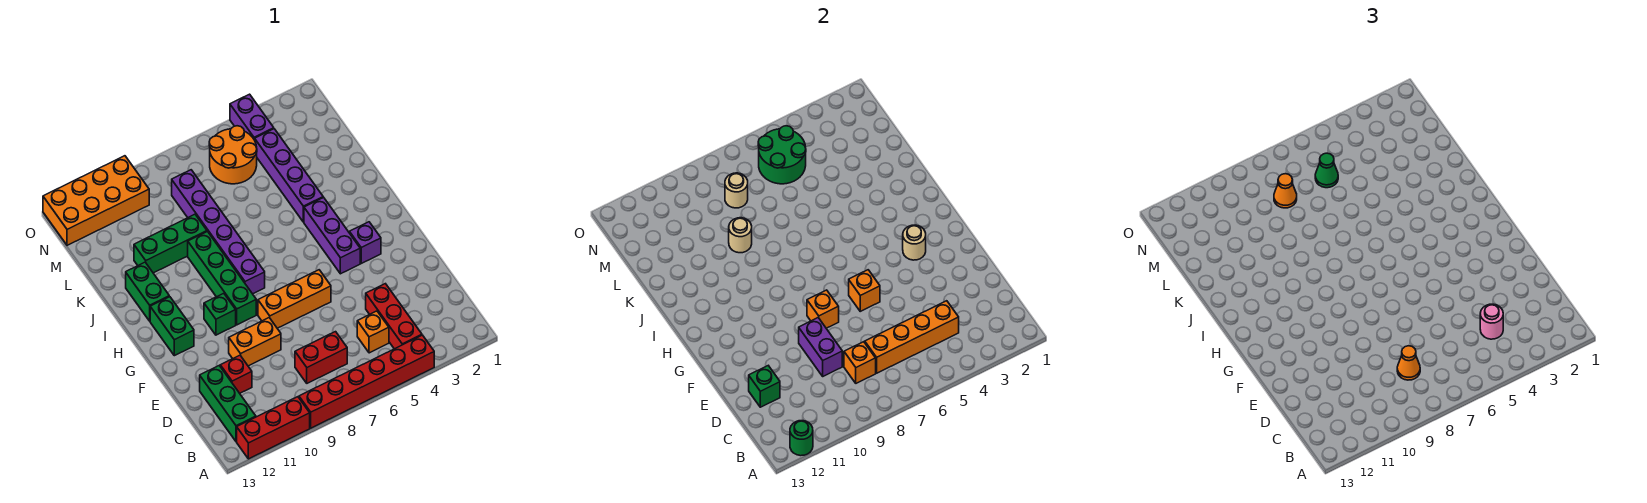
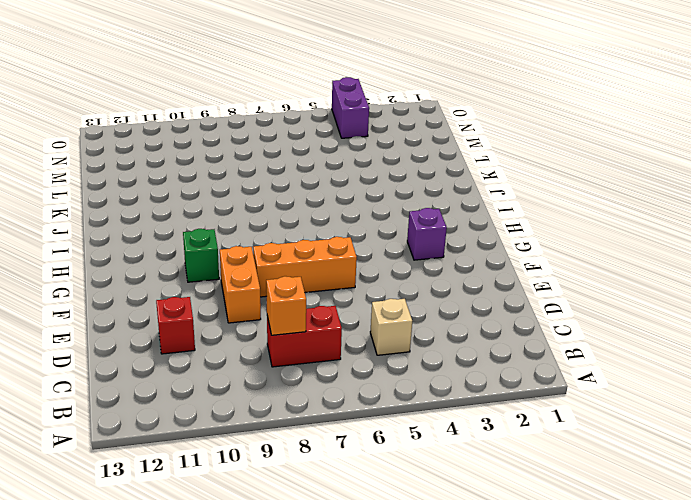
tan brick C5 level 1 -> orange brick C5 level 1
orange brick E9:F9 level 1 -> orange brick E9:E10 level 1
none -> red brick A4:A9 level 1
none -> red brick A10:A12 level 1
none -> red brick B4:D4 level 1
none -> green brick B12:D12 level 1

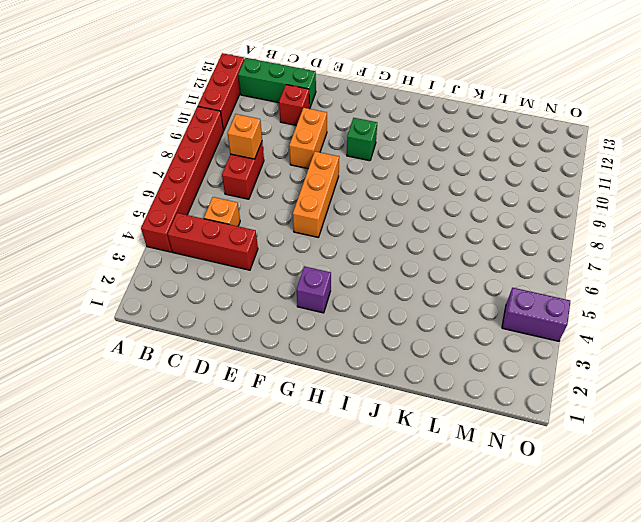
none -> purple brick G4:I4 level 1
none -> green brick G9:J9 level 1
none -> green brick G12:H12 level 1
none -> purple brick H8:M8 level 1

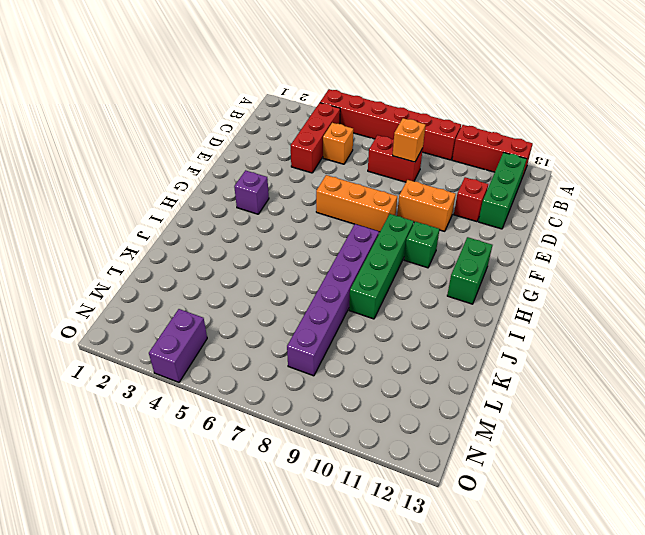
none -> purple brick G4:I4 level 1
none -> green brick I12:J12 level 1
none -> purple brick J4:M4 level 1
none -> green brick K9:K11 level 1

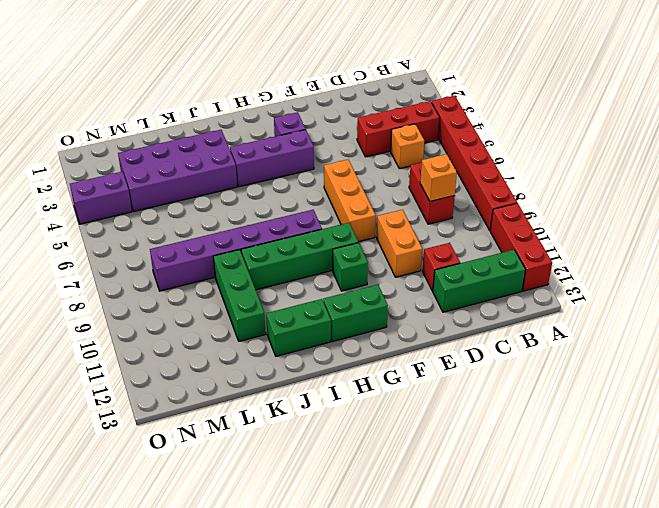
purple brick J3:M4 level 1 -> purple brick J4:M4 level 1
none -> orange round brick M5:N6 level 1
none -> orange brick N10:O13 level 1
none -> green round brick A12 level 2
none -> orange brick C4:C7 level 2

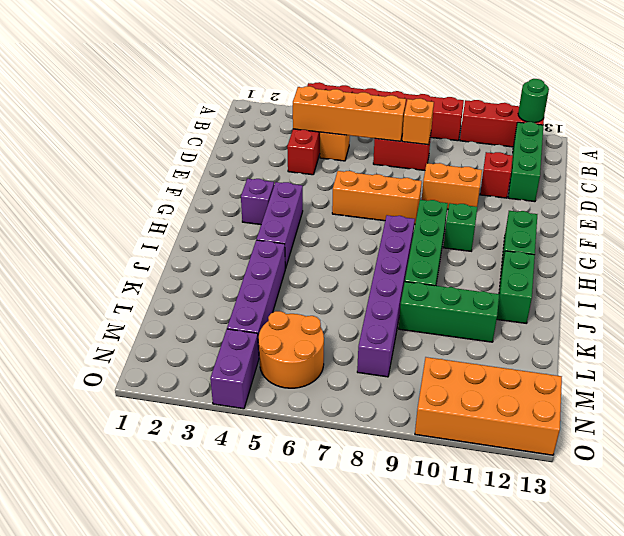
none -> purple brick D9:E9 level 2
none -> green brick D12 level 2
none -> orange brick F6 level 2
none -> orange brick F8 level 2

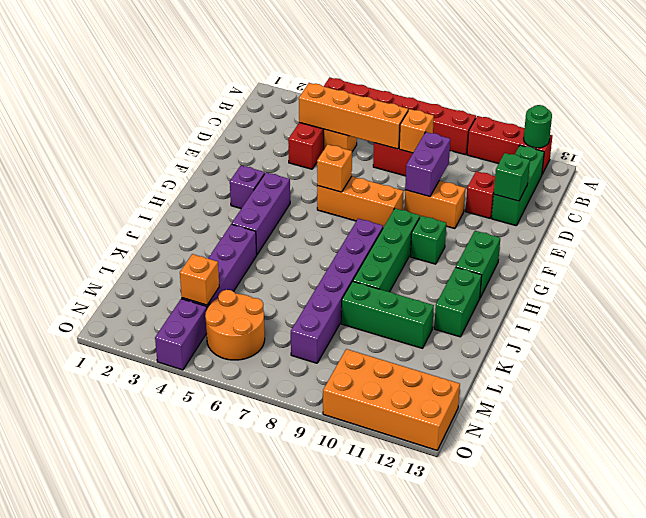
orange brick M4 level 2 -> orange brick F8 level 2
none -> tan round brick G3 level 2
none -> tan round brick K9 level 2
none -> green round brick M5:N6 level 2
none -> tan round brick M8 level 2

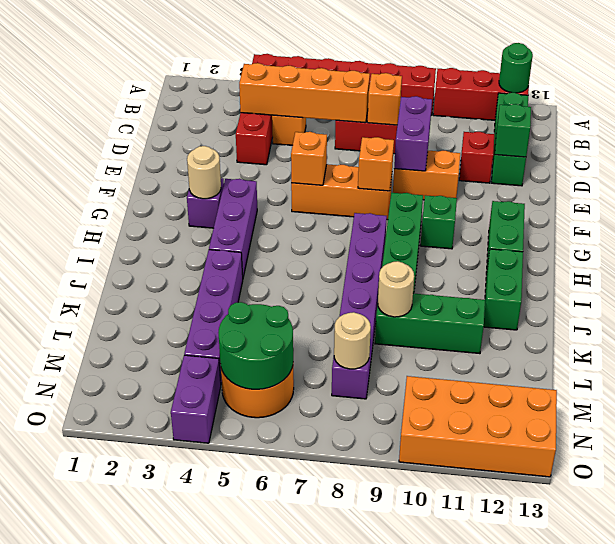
none -> pink round brick C4 level 3
none -> orange cone C8 level 3
none -> green cone M6 level 3
none -> orange cone M8 level 3

